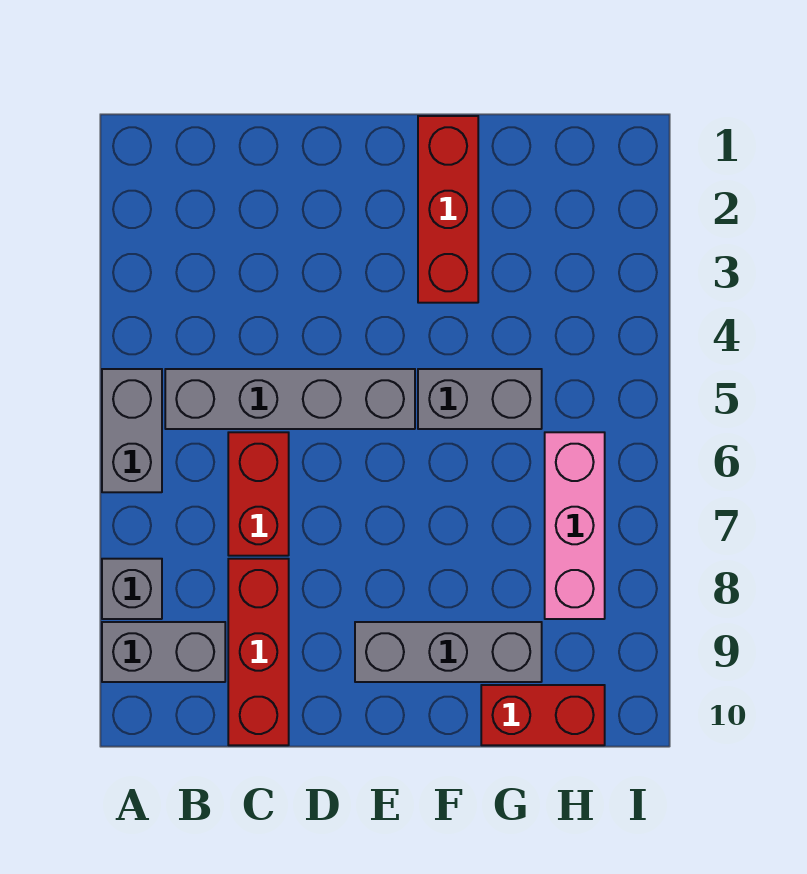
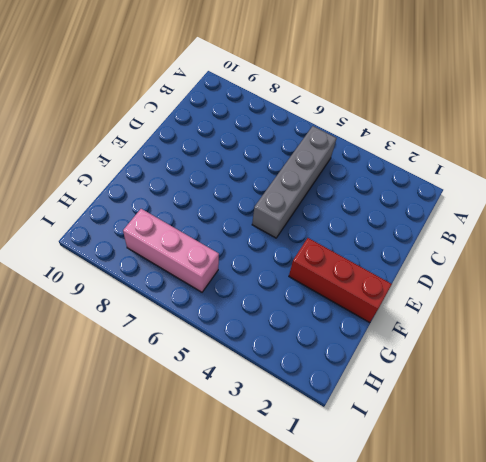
none -> grey brick A5:A6 level 1
none -> grey brick A8 level 1

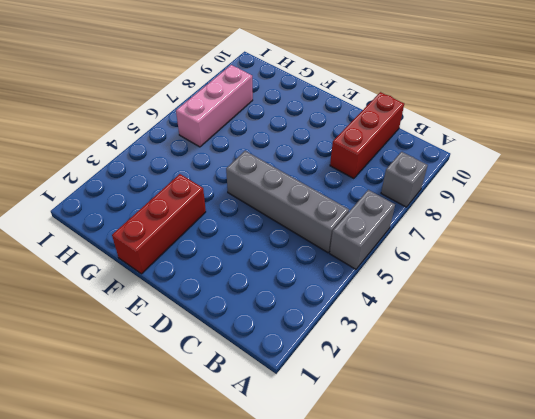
none -> grey brick A9:B9 level 1
none -> red brick C6:C7 level 1

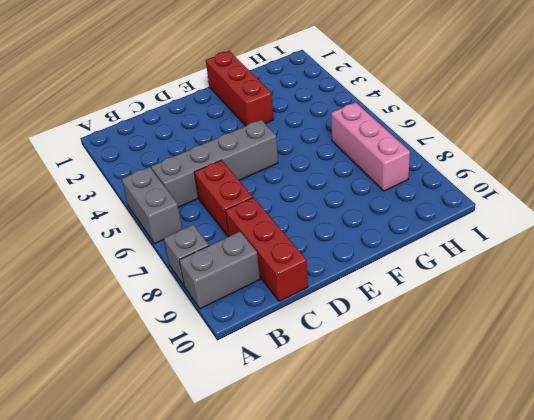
none -> grey brick E9:G9 level 1
none -> grey brick F5:G5 level 1

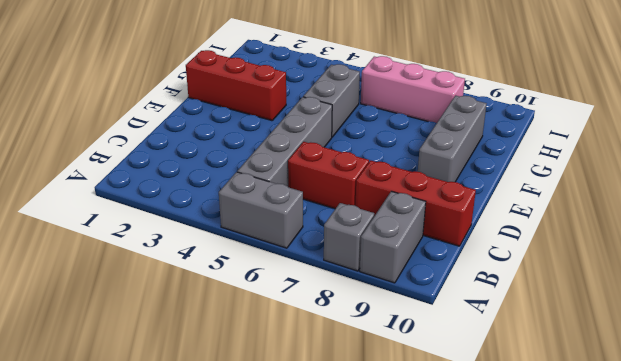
none -> red brick G10:H10 level 1

